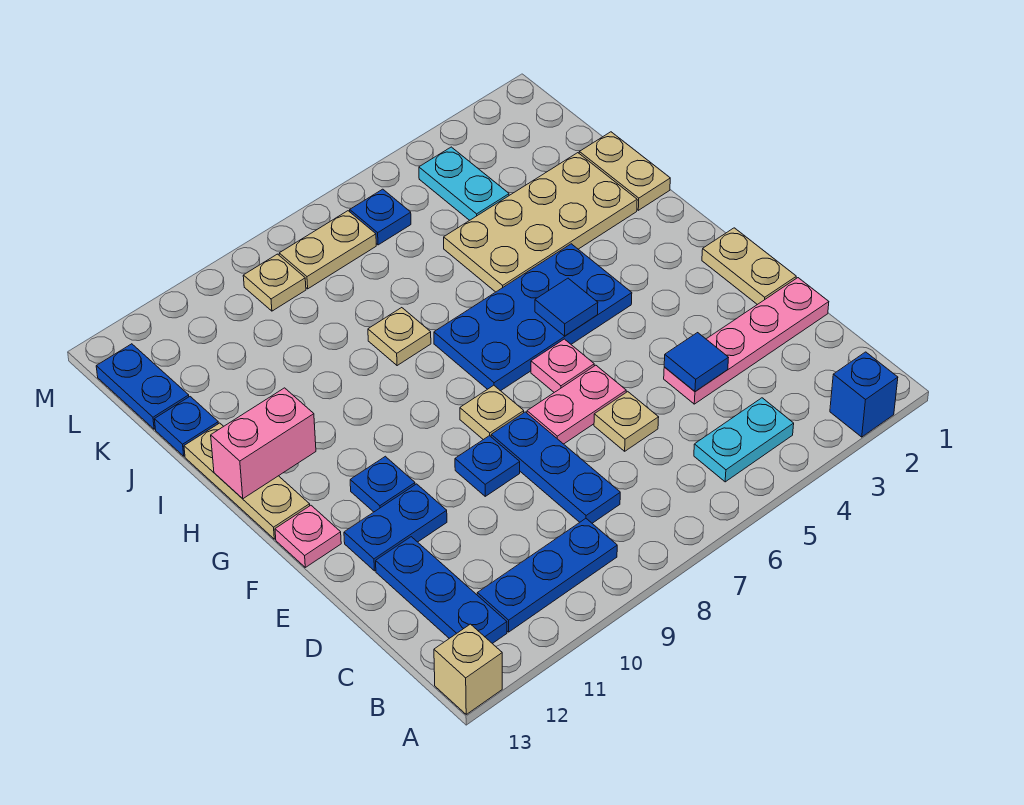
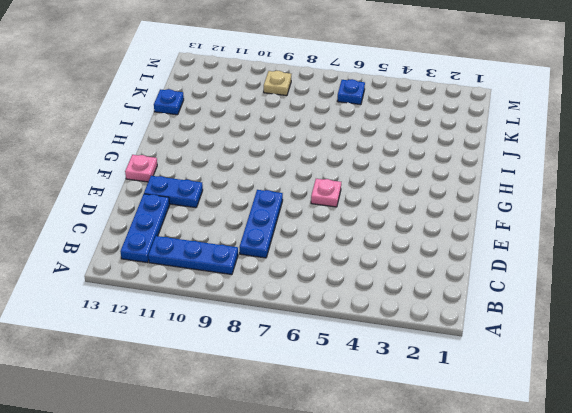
none -> blue brick A2 level 1
none -> tan brick A13 level 1
none -> cyan plate B4:B5 level 1
none -> pink plate D1:D4 level 1

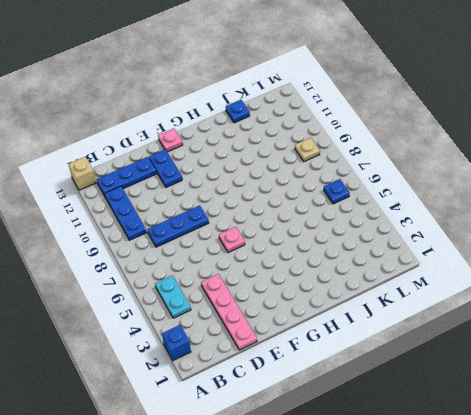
none -> tan plate D6 level 1
none -> tan plate E1:F1 level 1
none -> pink plate E6:E7 level 1
none -> blue plate E9 level 1

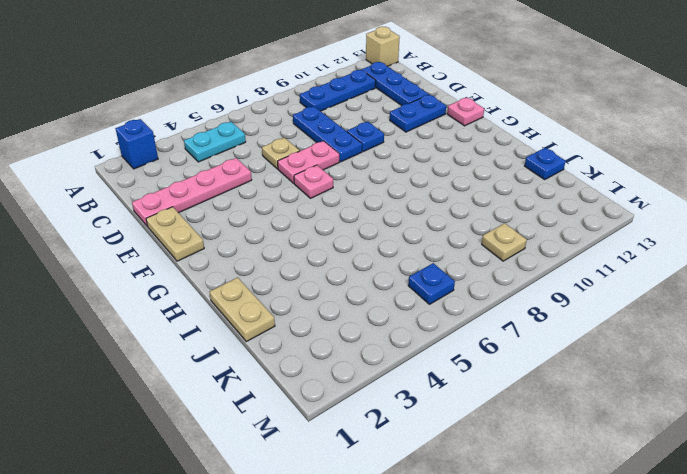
none -> tan plate F8 level 1
none -> blue plate F11 level 1
none -> blue plate G4:H7 level 1
none -> tan plate G13:I13 level 1

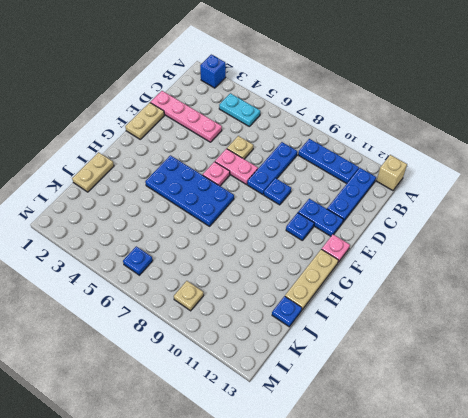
none -> tan plate F8 level 1
none -> tan plate I2:J5 level 1
none -> tan plate I8 level 1
none -> cyan plate K4:L4 level 1

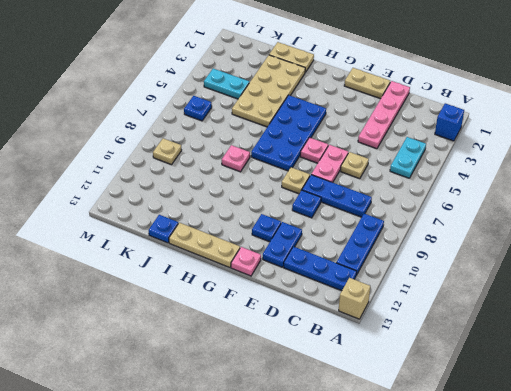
pink plate I8 level 1 -> tan plate I8 level 1
none -> blue plate K13:L13 level 1
none -> tan plate L7:L8 level 1
none -> blue tile D4 level 2
none -> blue tile G5 level 2

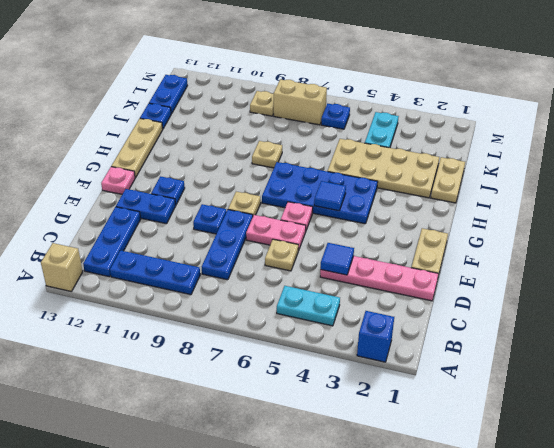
tan brick L7:L8 level 1 -> tan plate L7:L8 level 1
none -> pink brick H12:H13 level 2

